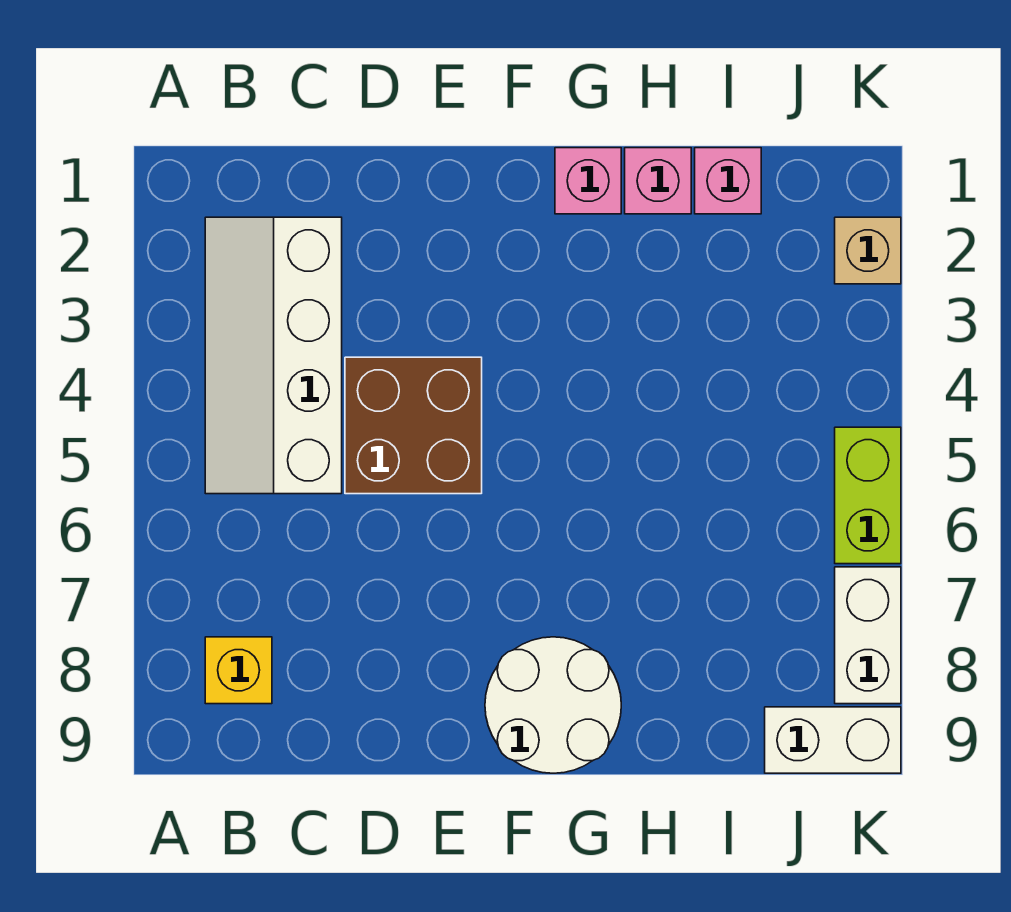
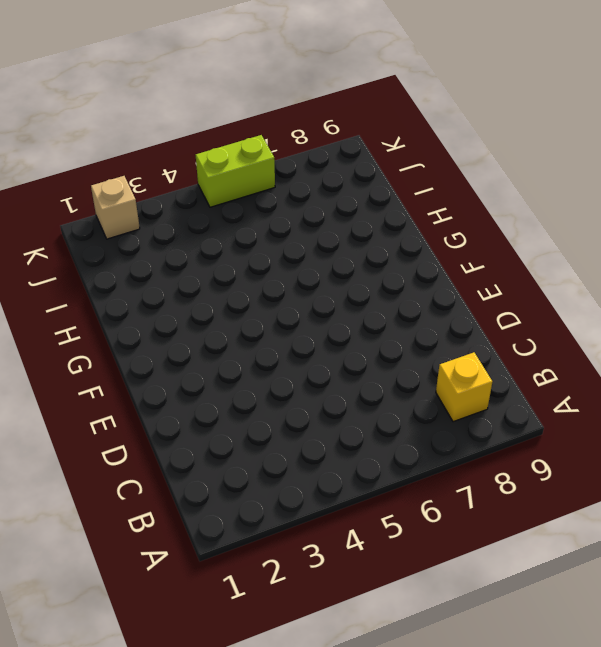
none -> white slope B2:C5 level 1 top C
none -> brown brick D4:E5 level 1

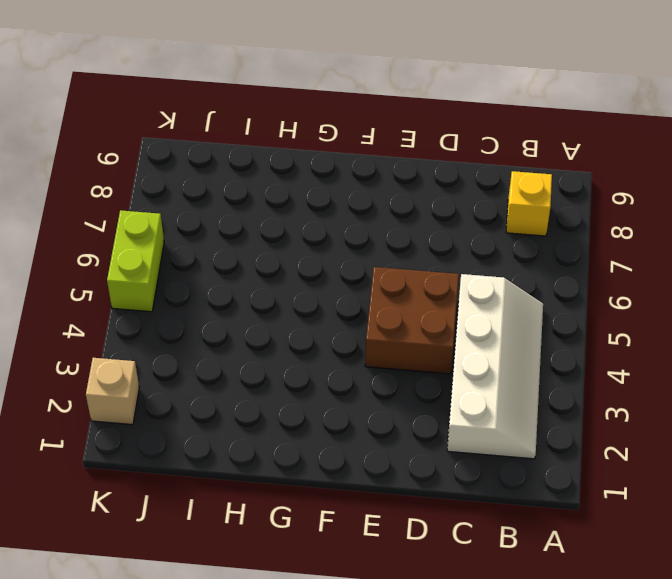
none -> white round brick F8:G9 level 1
none -> pink brick G1 level 1

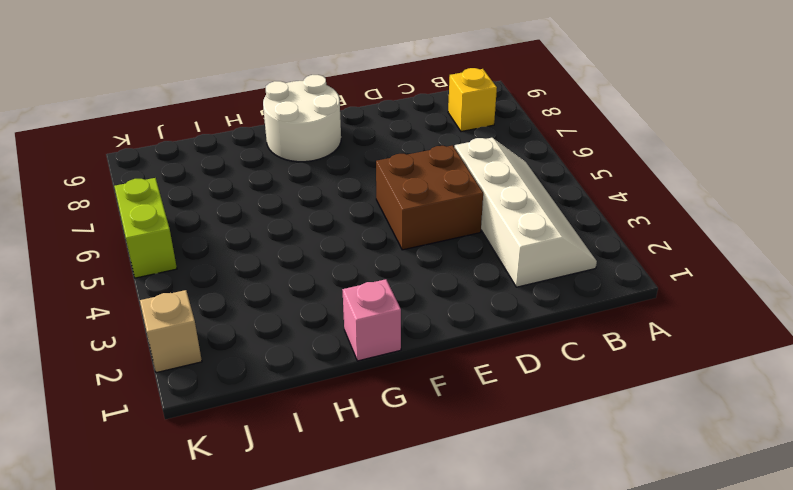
none -> pink brick H1 level 1
none -> pink brick I1 level 1

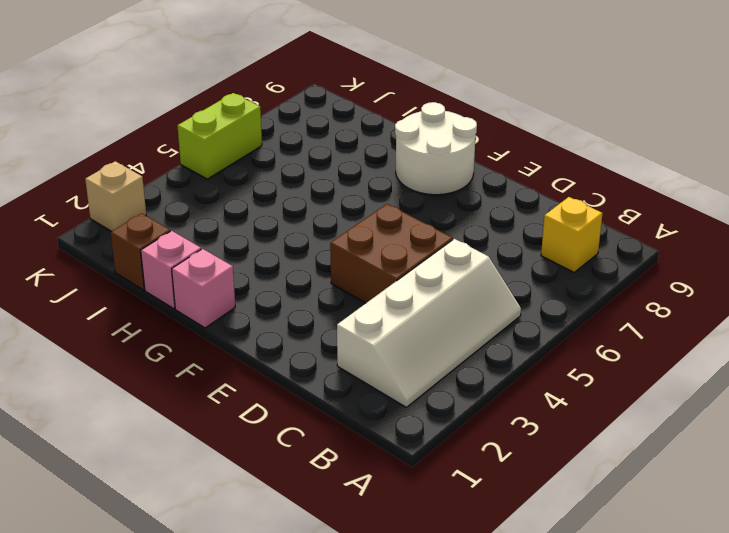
brown brick I1 level 1 -> pink brick I1 level 1
none -> white brick J9:K9 level 1
none -> white brick K7:K8 level 1

